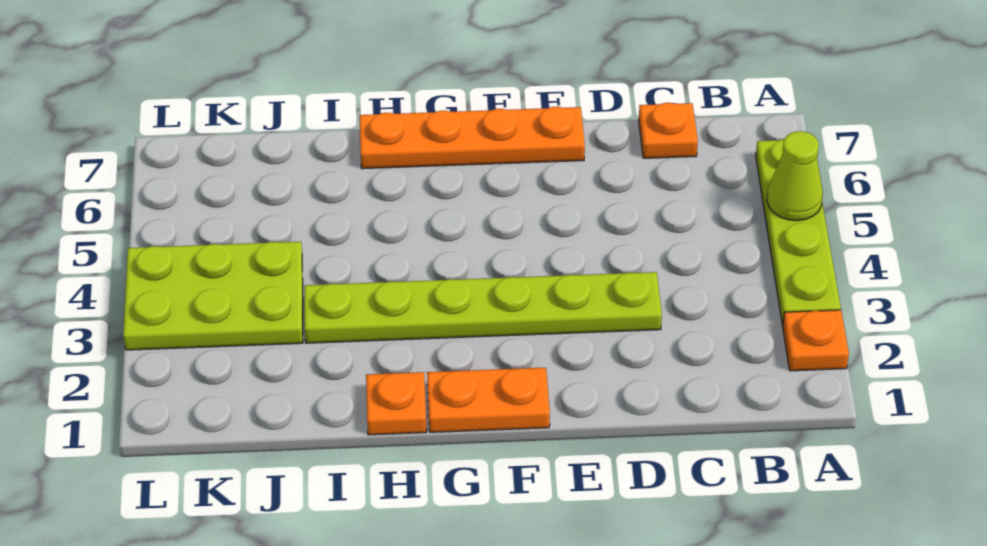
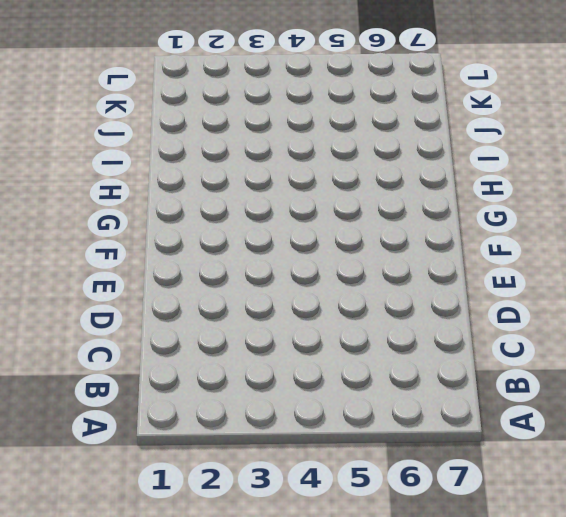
none -> orange plate A2 level 1
none -> lime plate A3:A6 level 1

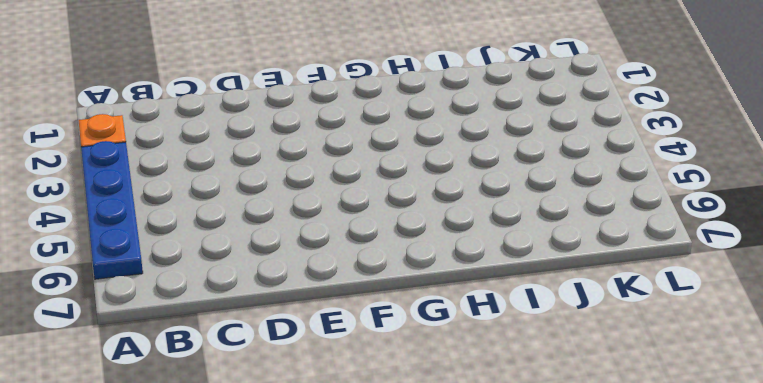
blue plate A3:A6 level 1 -> lime plate A3:A6 level 1
none -> orange plate C7 level 1
none -> lime plate D3:I3 level 1

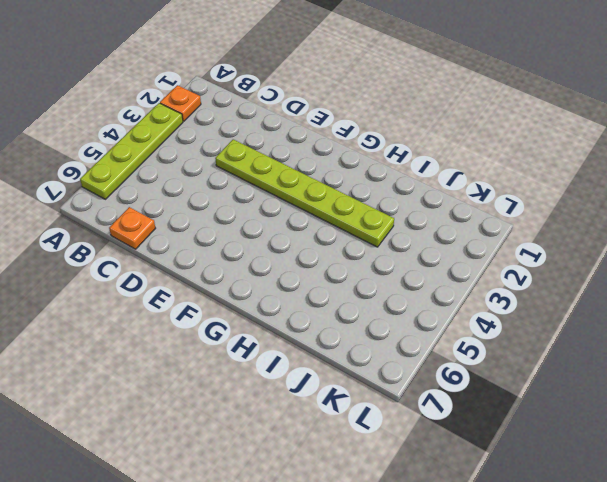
none -> orange plate E7:H7 level 1
none -> orange plate F1:G1 level 1

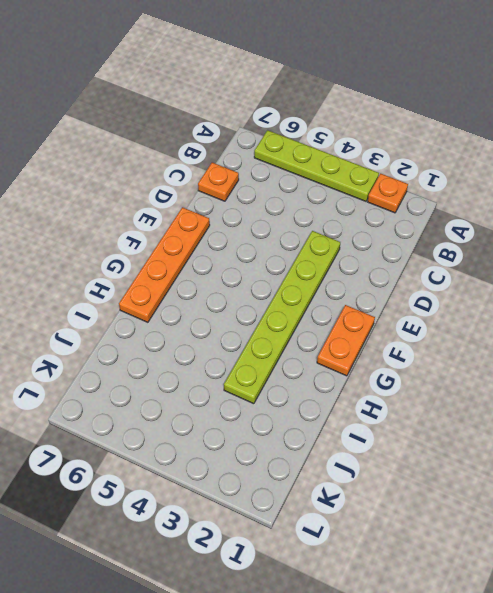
none -> orange plate H1 level 1
none -> lime plate J3:L4 level 1

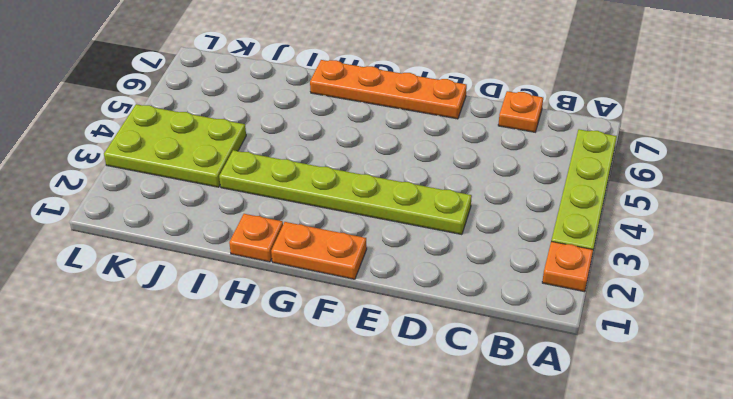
none -> lime cone A5 level 2

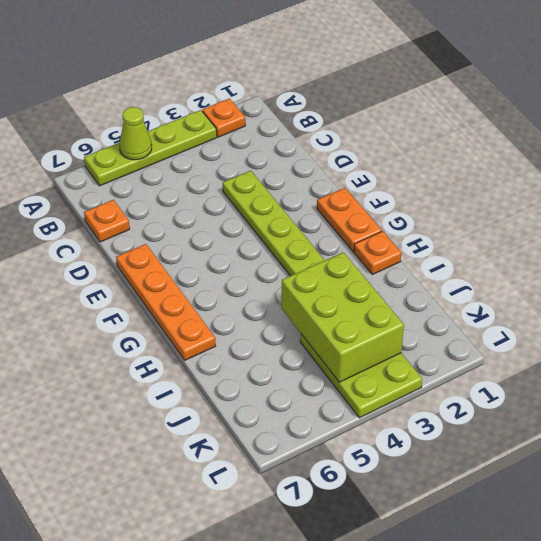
lime brick I3:K4 level 2 -> none

